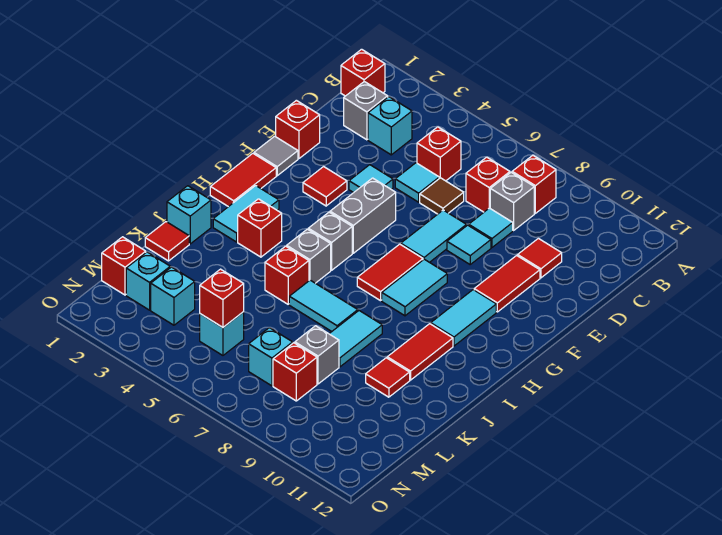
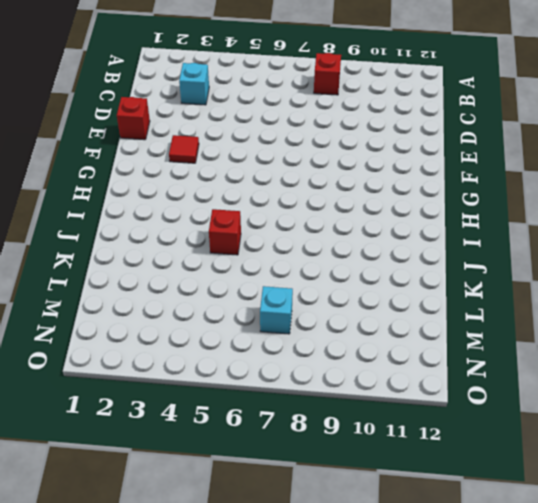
none -> red brick B1 level 1
none -> grey brick C2 level 1
none -> red brick C5 level 1
none -> red brick C7 level 1

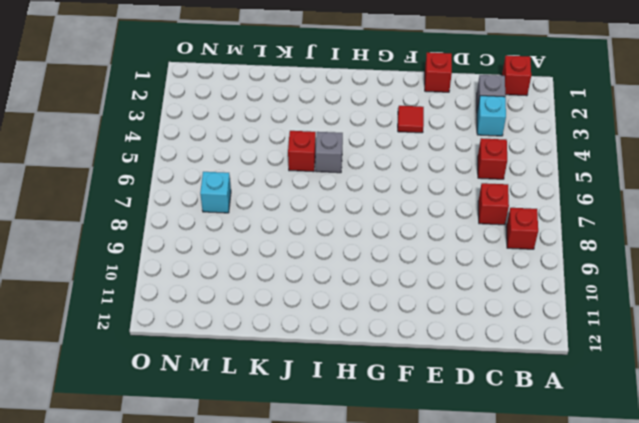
none -> grey brick C8 level 1
none -> cyan tile D5 level 1
none -> brown tile D6 level 1
none -> cyan tile D8 level 1

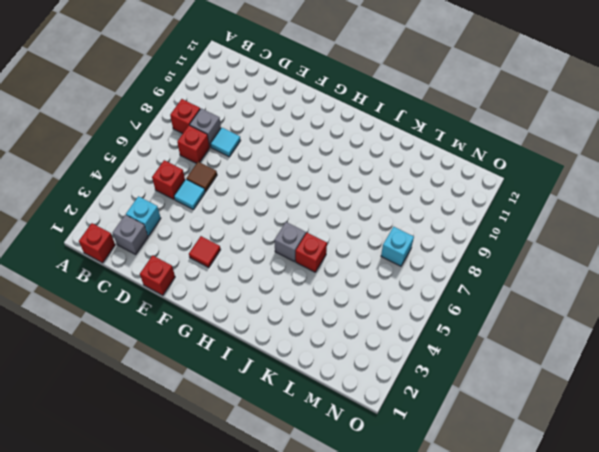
none -> red tile D10 level 1
none -> cyan tile E4 level 1
none -> cyan tile E7:F7 level 1
none -> cyan tile E8 level 1

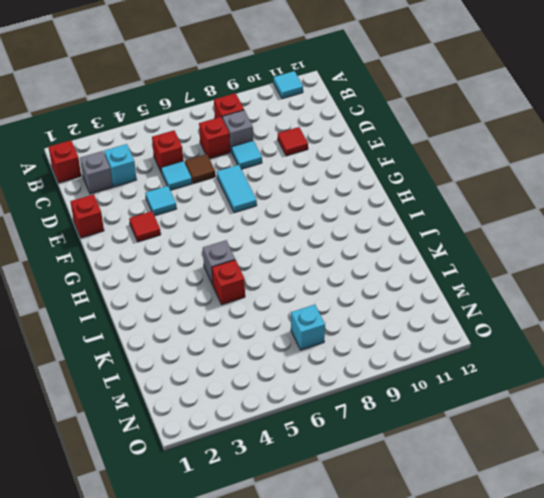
cyan tile A11 level 1 -> cyan tile E8 level 1
none -> red tile E10:F10 level 1
none -> grey tile F1 level 1
none -> grey brick F5:G5 level 1
none -> red tile G1:H1 level 1

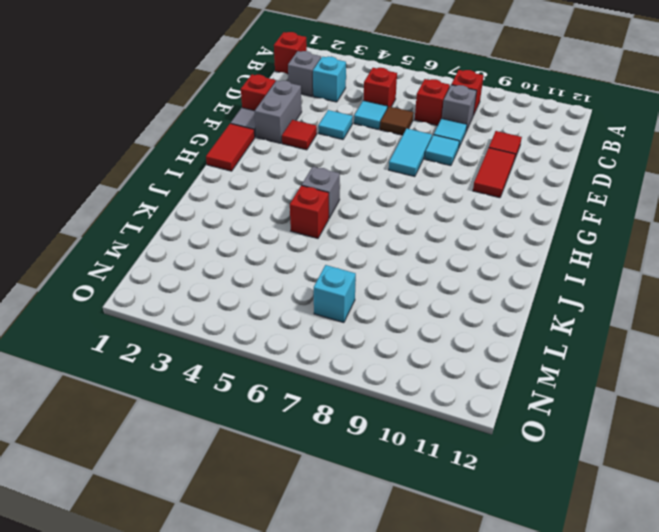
grey brick E2:F2 level 1 -> grey brick F5:G5 level 1
none -> red tile G7:H7 level 1
none -> cyan tile G8:H8 level 1
none -> cyan tile G10:H10 level 1
none -> cyan tile H2:I2 level 1

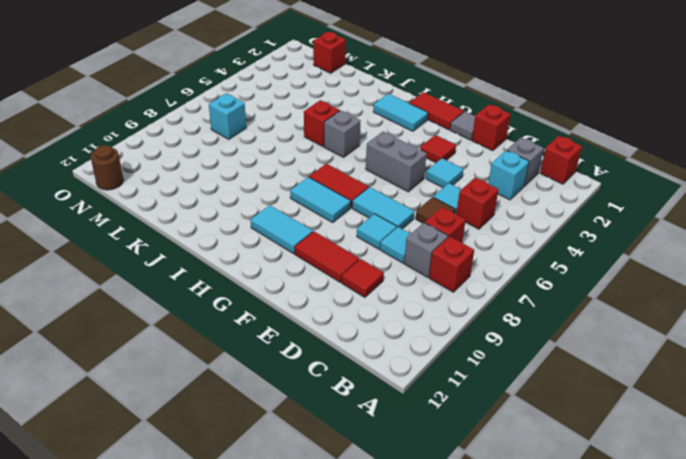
brown round brick N12 level 1 -> none
none -> grey brick H5 level 1
none -> red brick I3 level 1
none -> red tile I10:J10 level 1
none -> cyan brick J1 level 1

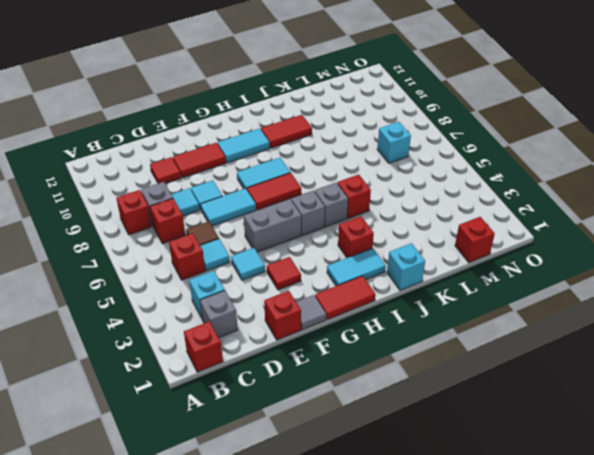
none -> cyan tile J6:J7 level 1
none -> cyan tile J8:K8 level 1
none -> red tile K1 level 1
none -> red tile K10 level 1

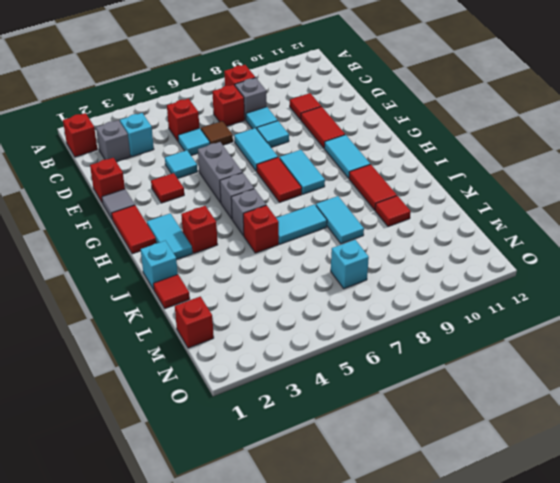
none -> grey brick L8 level 1
none -> cyan brick M2 level 1
none -> cyan brick M3 level 1
none -> cyan brick M5 level 1

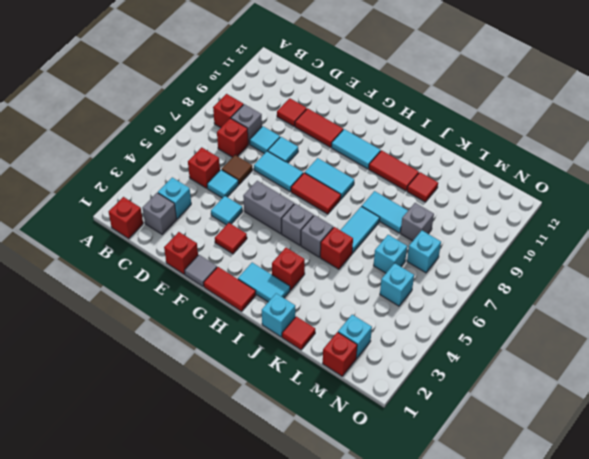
cyan brick L6 level 1 -> cyan brick M3 level 1
none -> red brick M8 level 1
none -> red brick M5 level 2

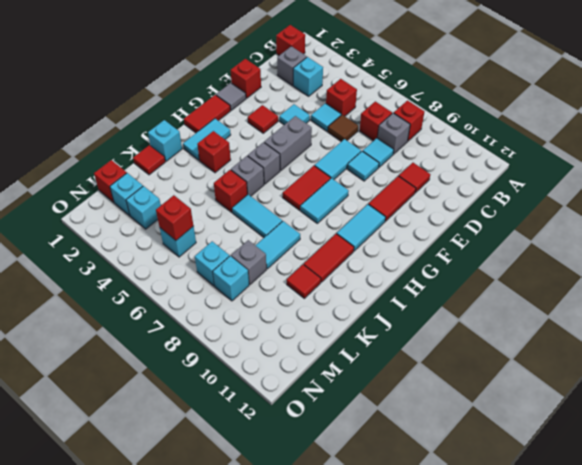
cyan brick M8 level 1 -> red brick M8 level 1

